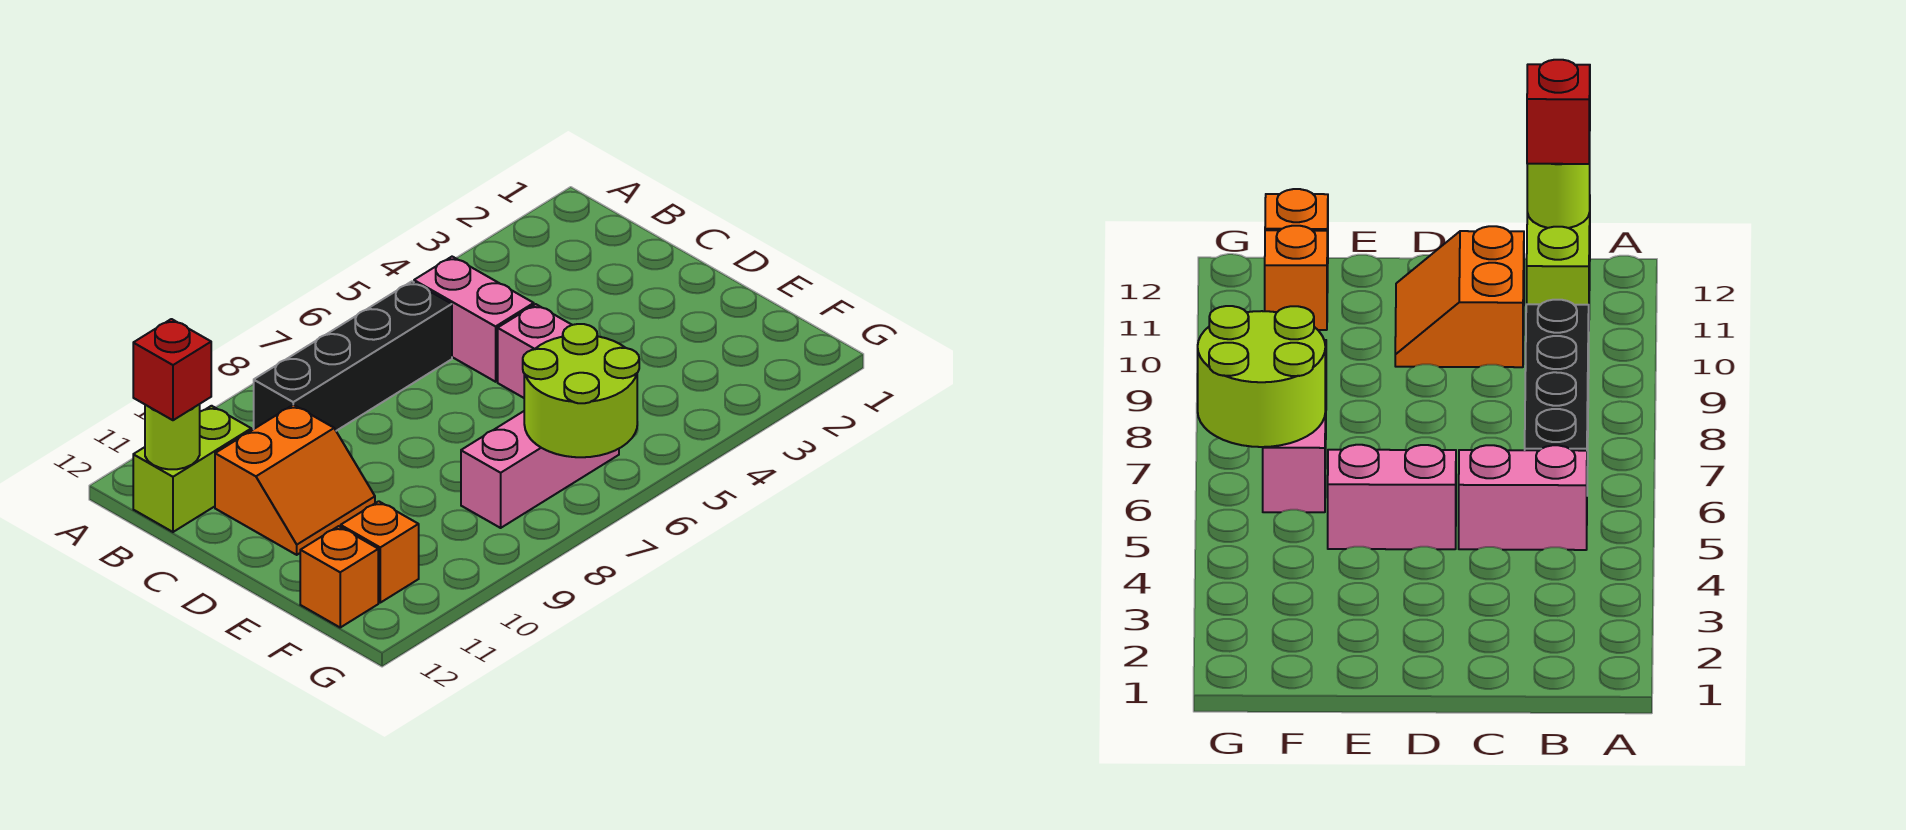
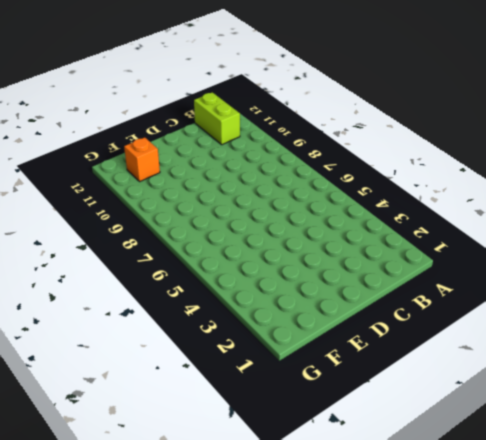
none -> pink brick B5:C5 level 1
none -> black brick B6:B9 level 1

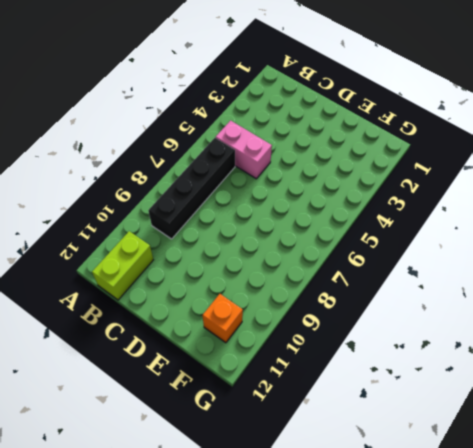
none -> orange slope C10:D11 level 1 top C
none -> pink brick D5:E5 level 1

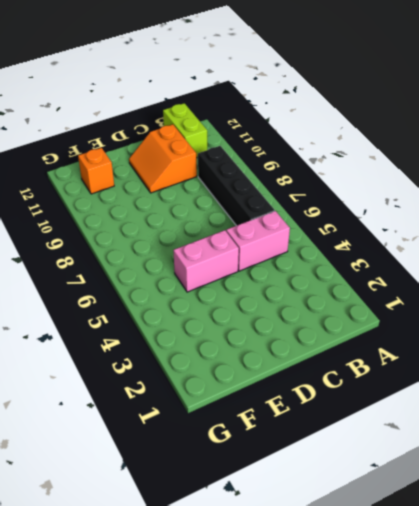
none -> pink brick F6:F8 level 1
none -> orange brick F12 level 1

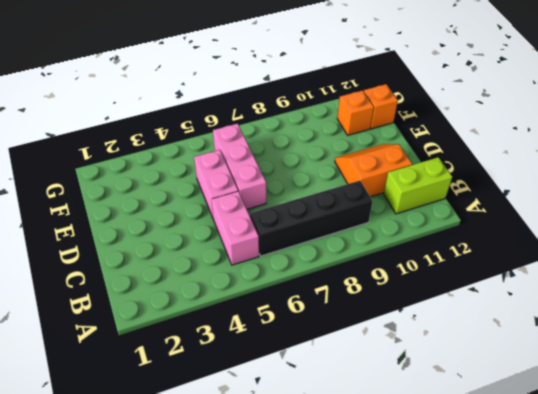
pink brick D6:F6 level 1 -> pink brick F6:F8 level 1
none -> lime round brick B12 level 2
none -> lime round brick F6:G7 level 2

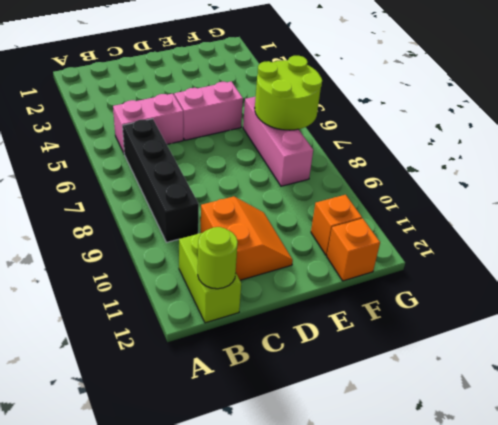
none -> red brick B12 level 3

